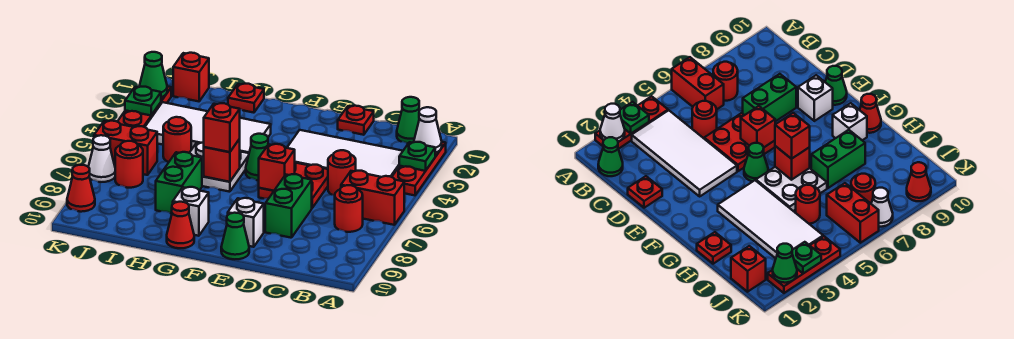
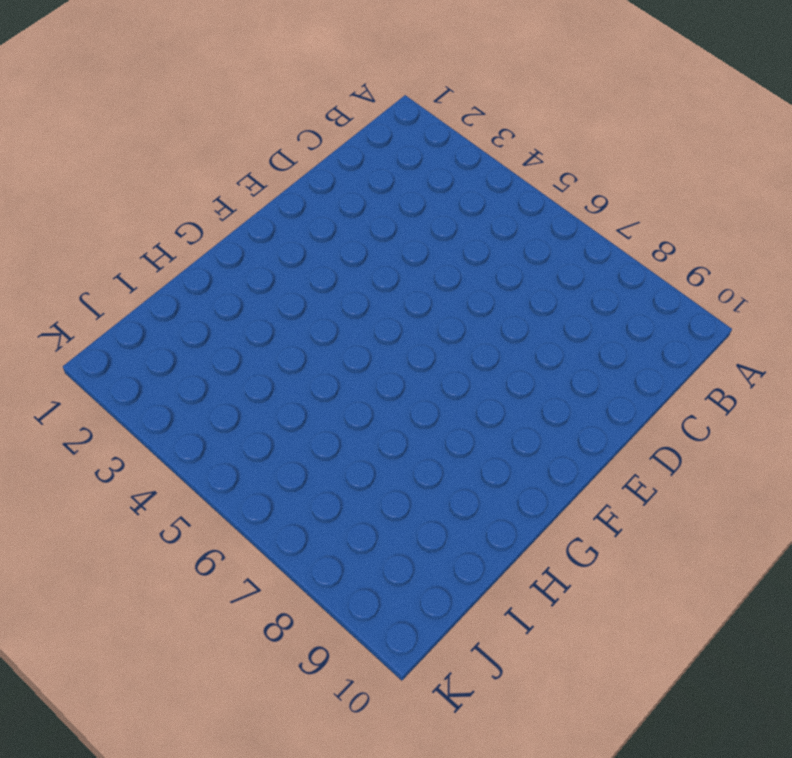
none -> red plate A2:A4 level 1
none -> red brick A6:B6 level 1
none -> green cone B1 level 1
none -> white tile B3:E4 level 1

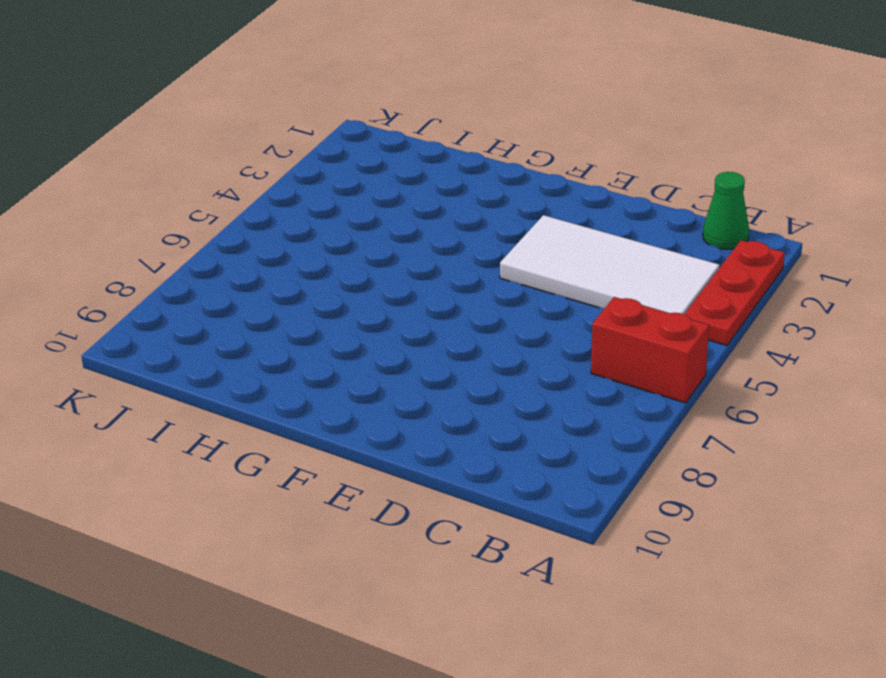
none -> red round brick B7 level 1
none -> red round brick C5 level 1
none -> red plate D1 level 1
none -> red plate D5:E6 level 1

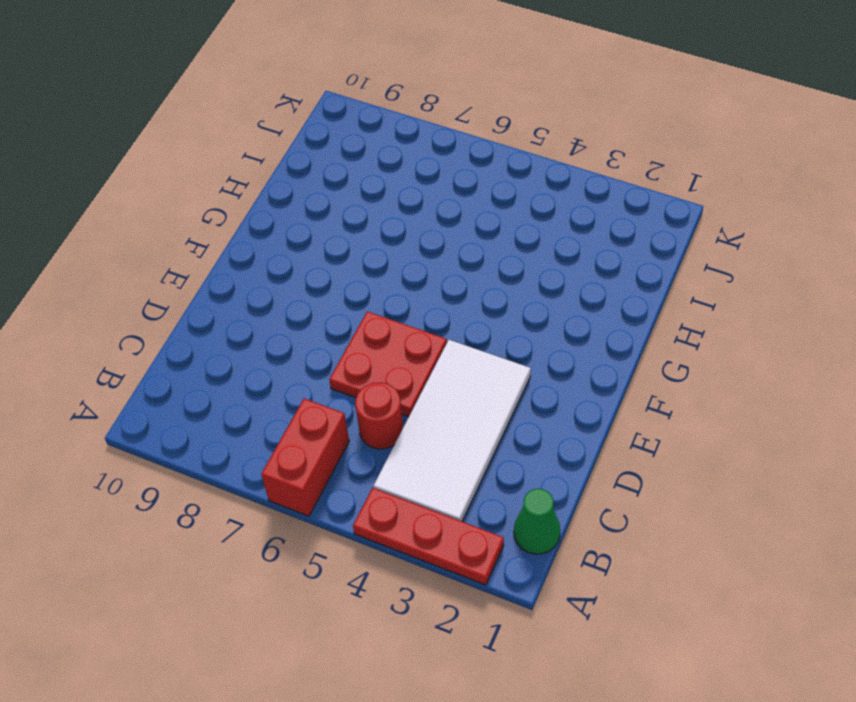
none -> red round brick B7 level 1
none -> red plate D1 level 1
none -> green brick D7:D8 level 1
none -> white brick E9 level 1

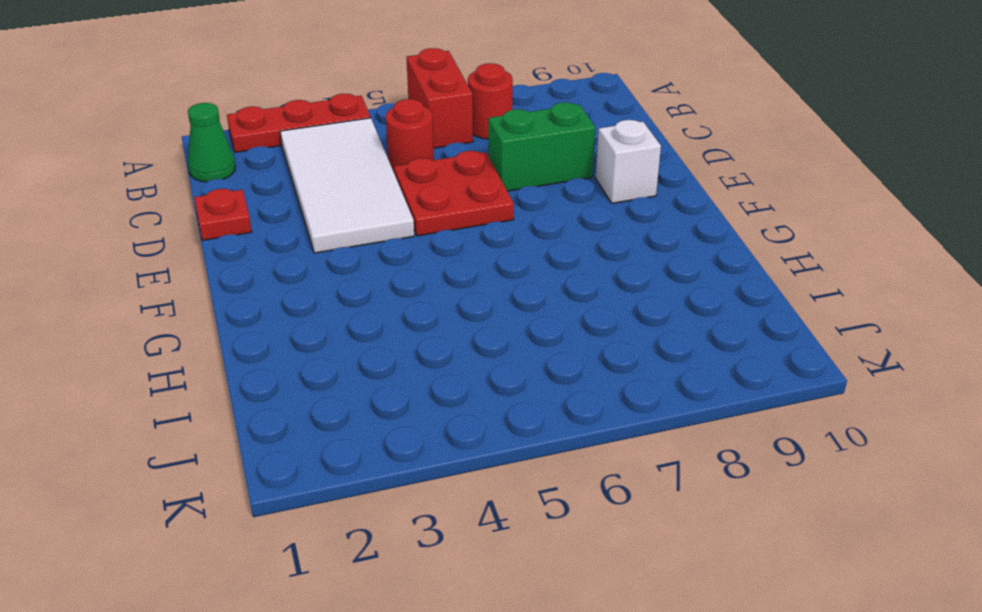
none -> green cone E10 level 1
none -> green cone F5 level 1
none -> white tile G3:J4 level 1
none -> white plate G5:H6 level 1

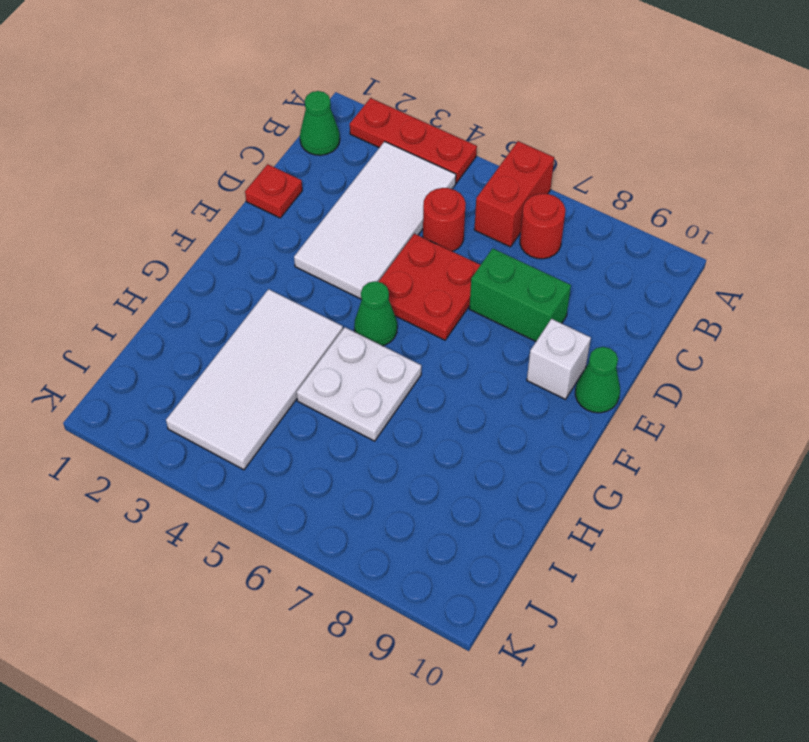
none -> white brick G9 level 1
none -> red cone G10 level 1
none -> red plate H1 level 1
none -> green brick H7:H8 level 1

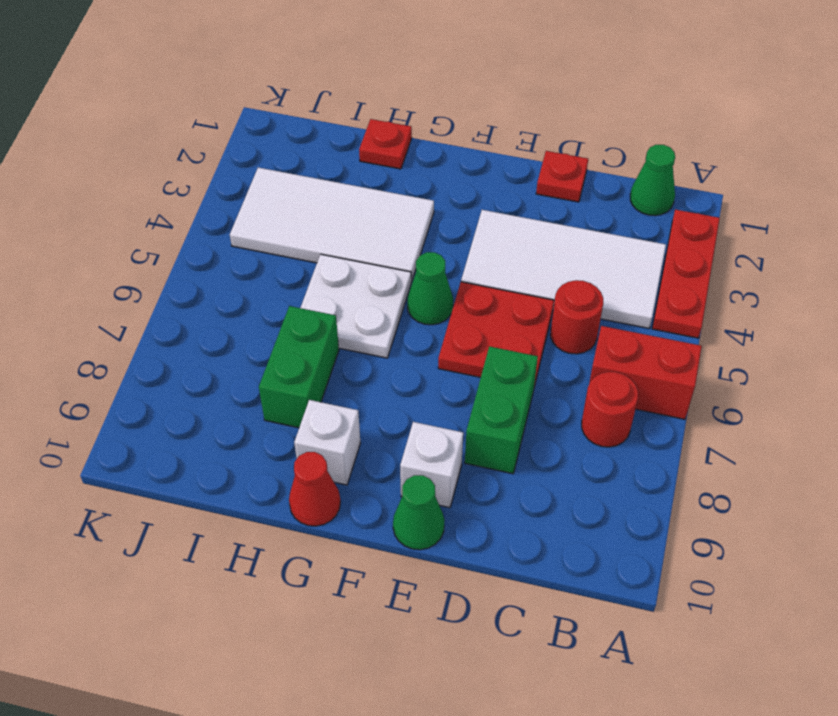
none -> red round brick I5 level 1
none -> red brick J1 level 1
none -> red brick J6:K6 level 1
none -> red round brick J7 level 1

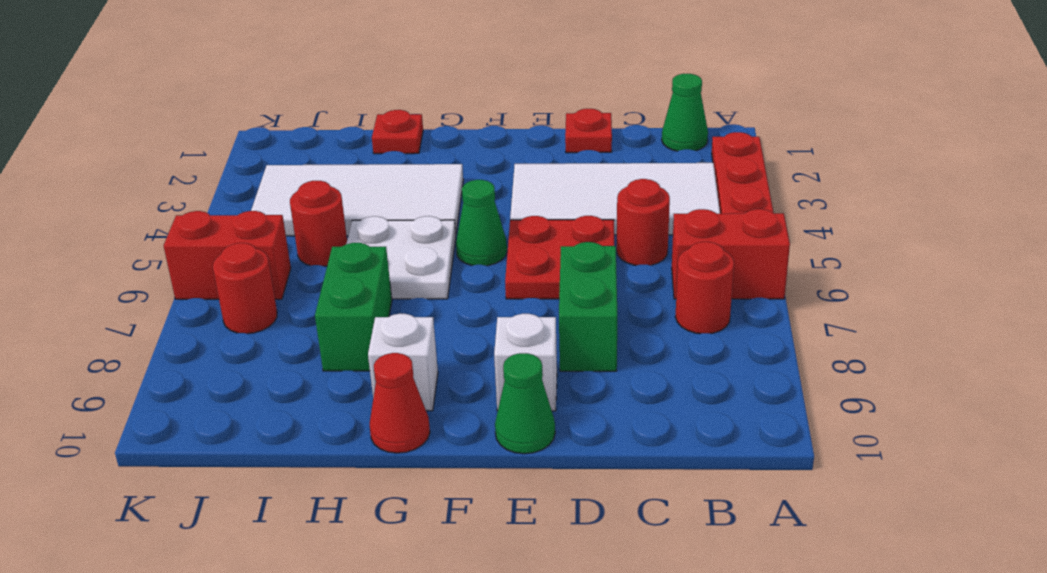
none -> red brick J1 level 1
none -> red plate K2:K4 level 1
none -> white cone K7 level 1
none -> red cone K9 level 1

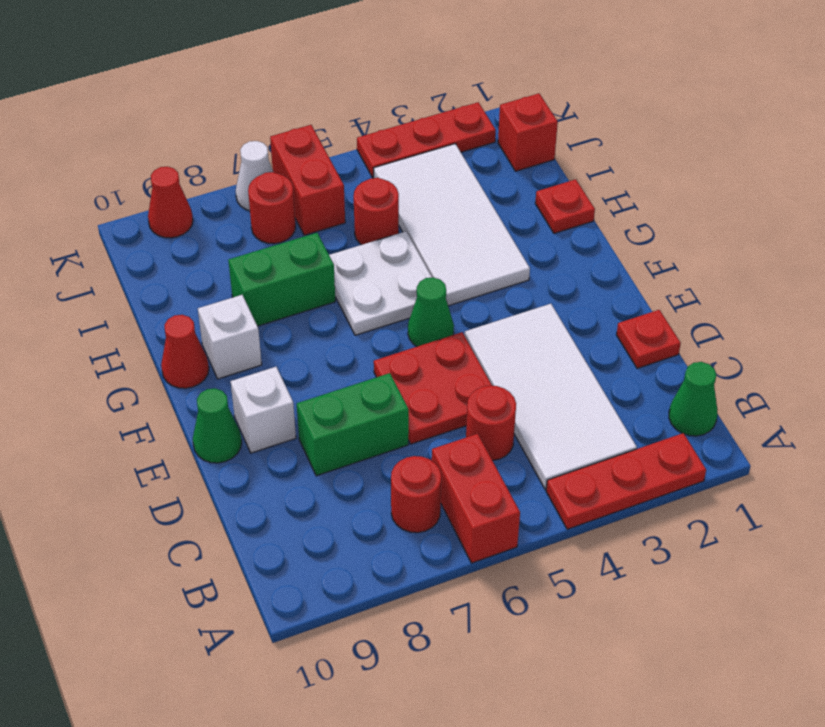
none -> white cone A2 level 2
none -> green plate A3 level 2
none -> red brick E6 level 2
none -> red brick G6 level 2

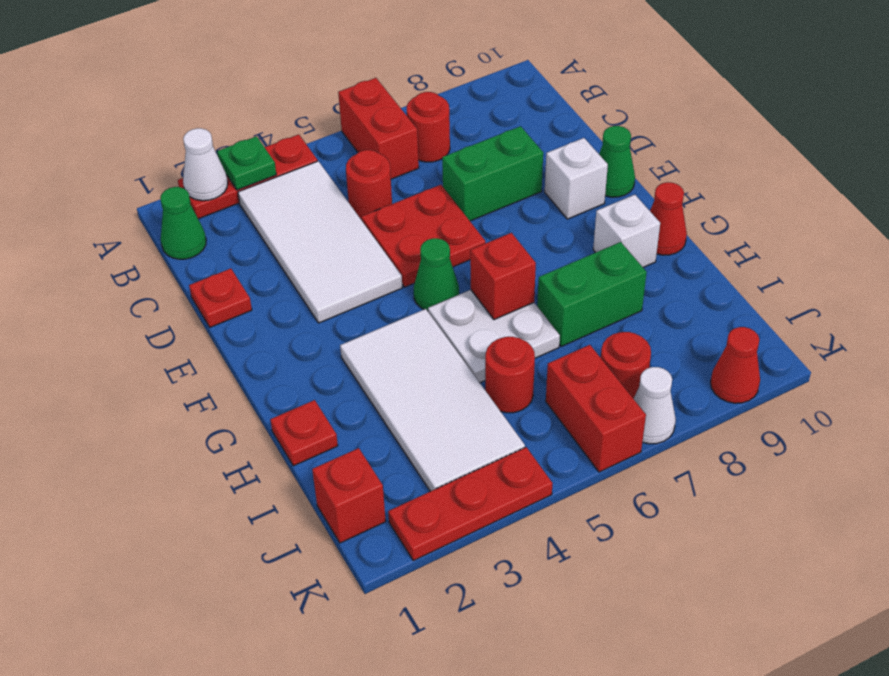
none -> red brick E6 level 2
none -> green cone K2 level 2
none -> green plate K3 level 2
none -> red brick G6 level 3

